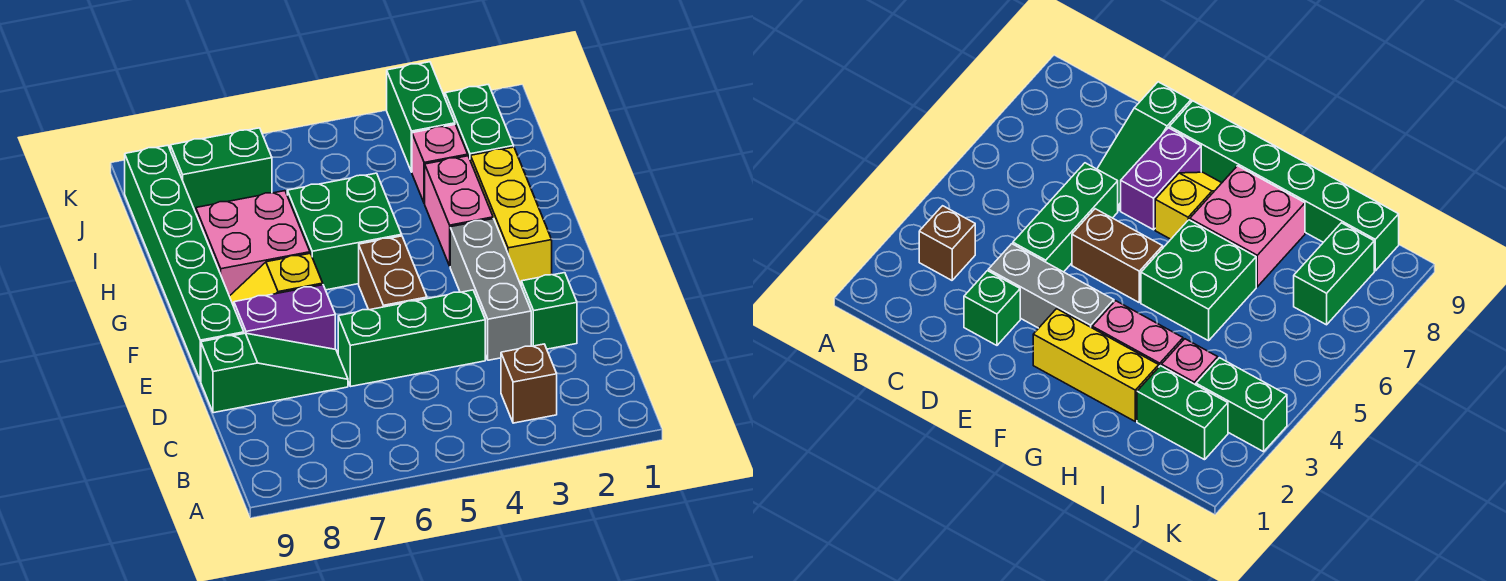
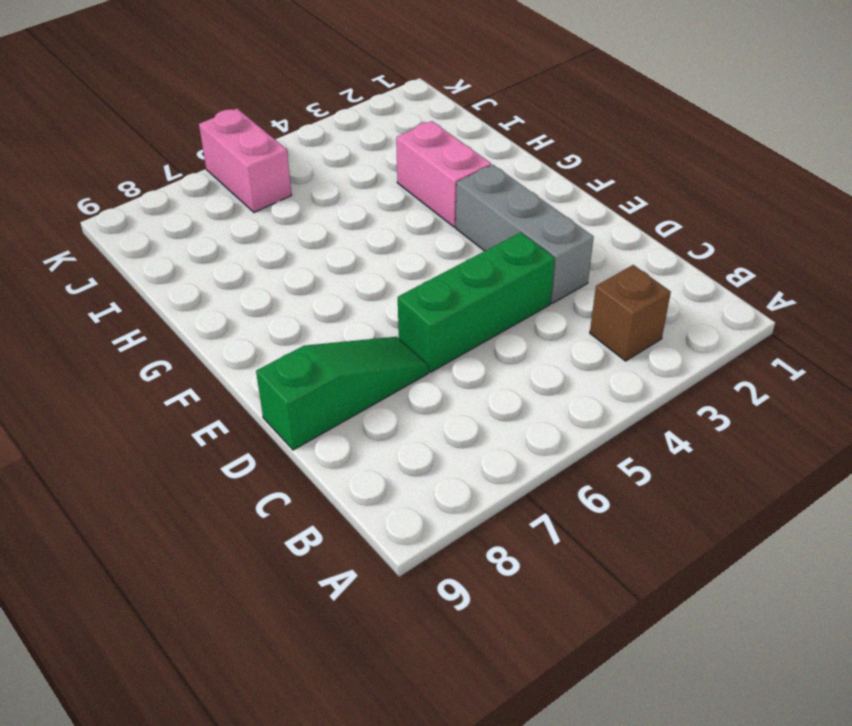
pink brick J6:K6 level 1 -> none
none -> green brick D2 level 1
none -> brown brick E5:F5 level 1
none -> purple brick E7:E8 level 1

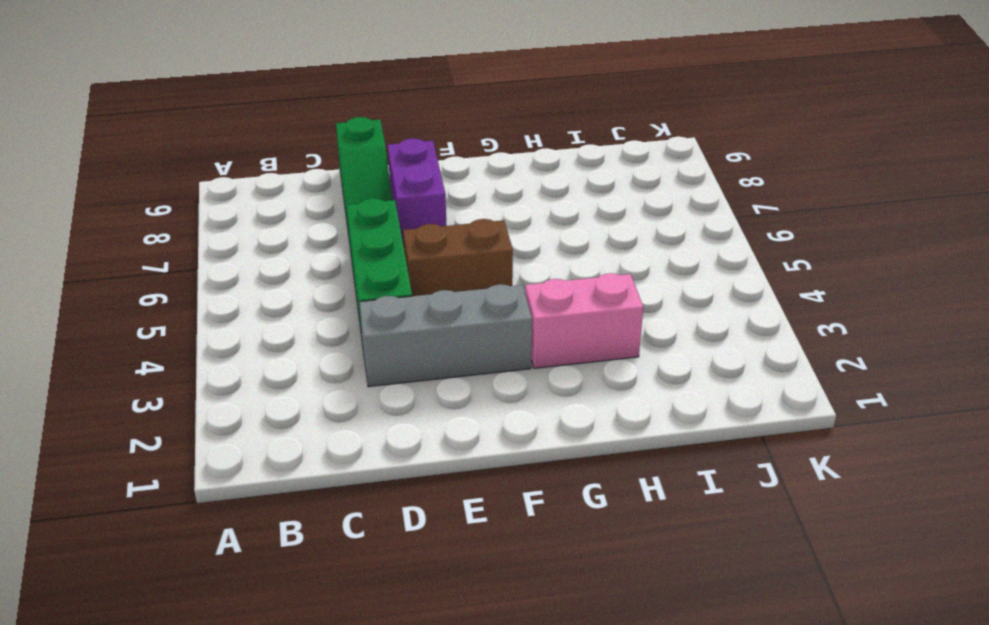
none -> brown brick B3 level 1
none -> green brick D2 level 1
none -> green brick E9:J9 level 1

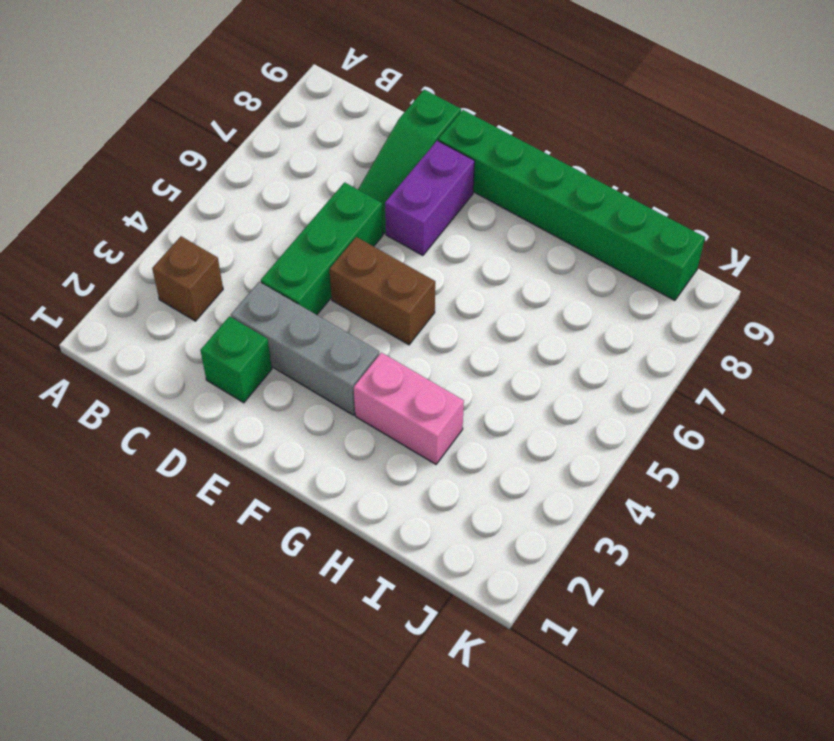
none -> yellow brick F2:H2 level 1
none -> yellow slope F7:F8 level 1 top 7
none -> green brick G5:H6 level 1

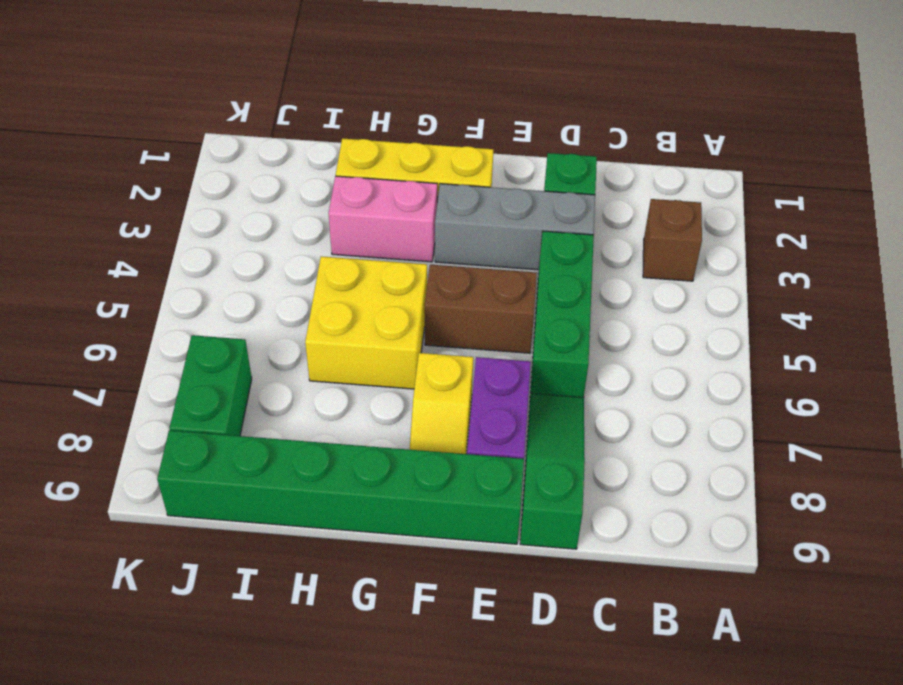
yellow brick G5:H6 level 1 -> green brick G5:H6 level 1
none -> pink brick G7:H8 level 1
none -> green brick I2:J2 level 1
none -> pink brick I3 level 1

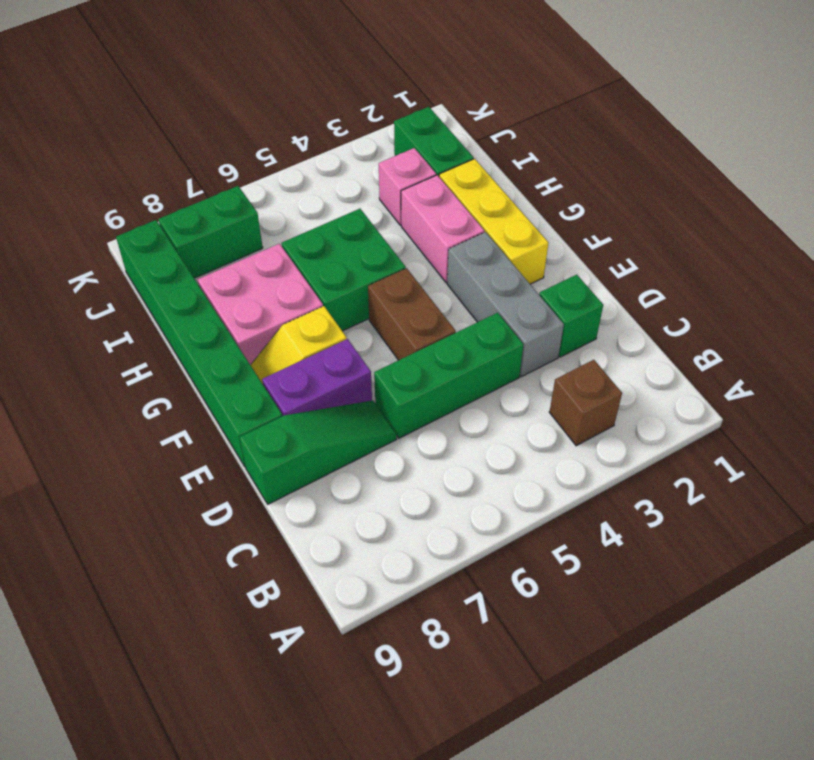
none -> green brick J3:K3 level 1

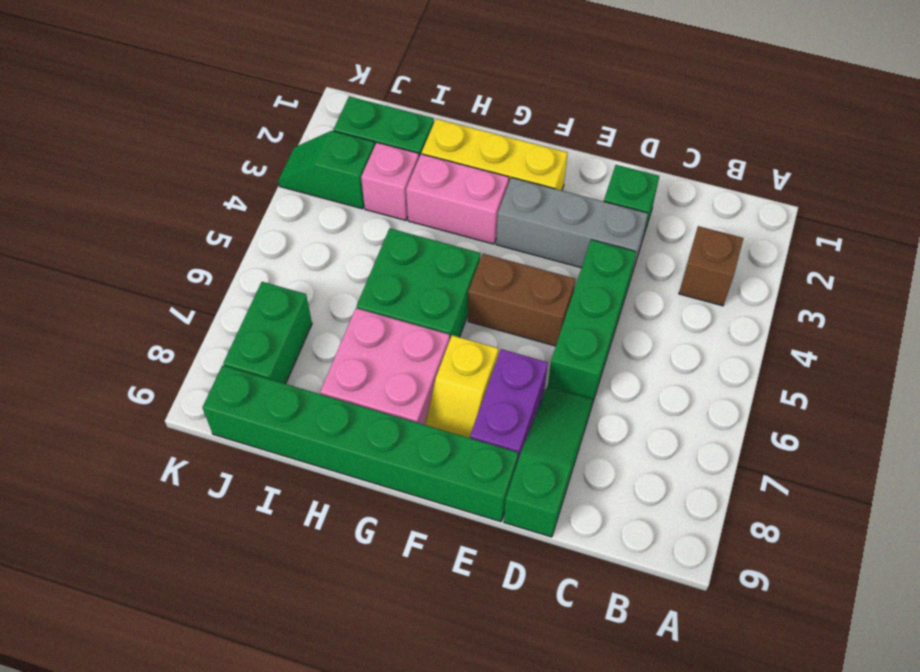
green slope J3:K3 level 1 top J -> green brick J3:K3 level 1

